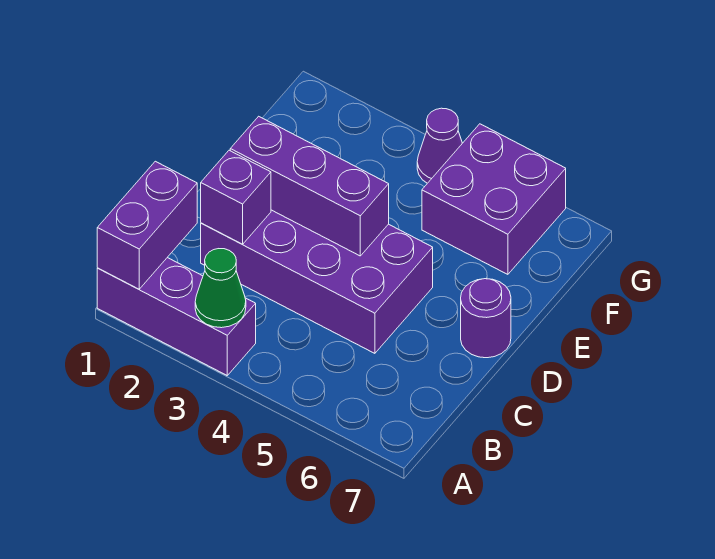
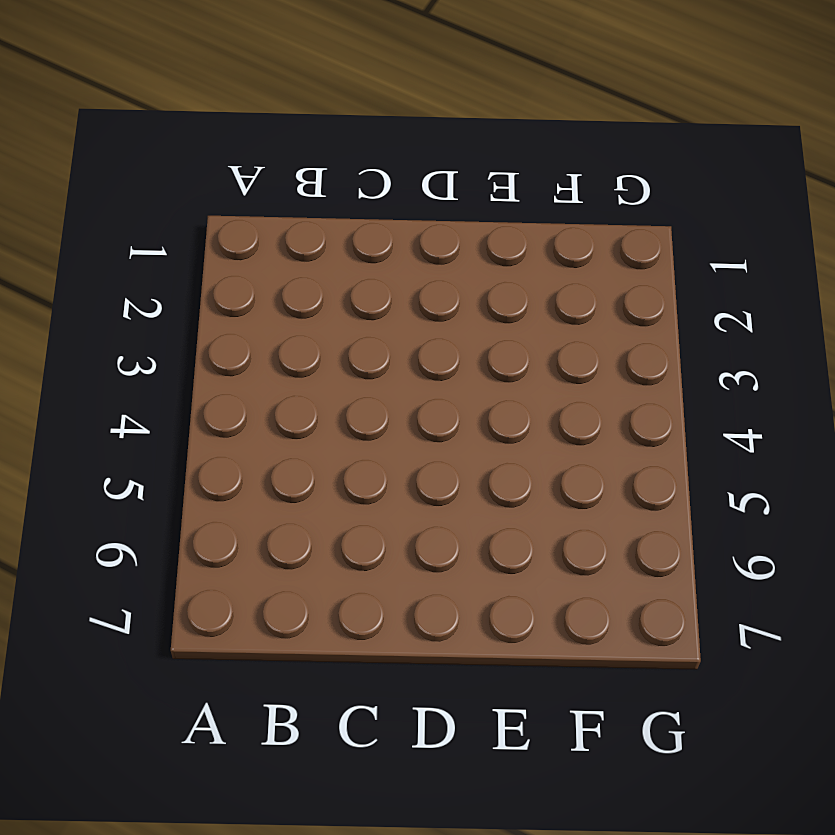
none -> purple brick A1:A3 level 1
none -> purple brick C2:D5 level 1

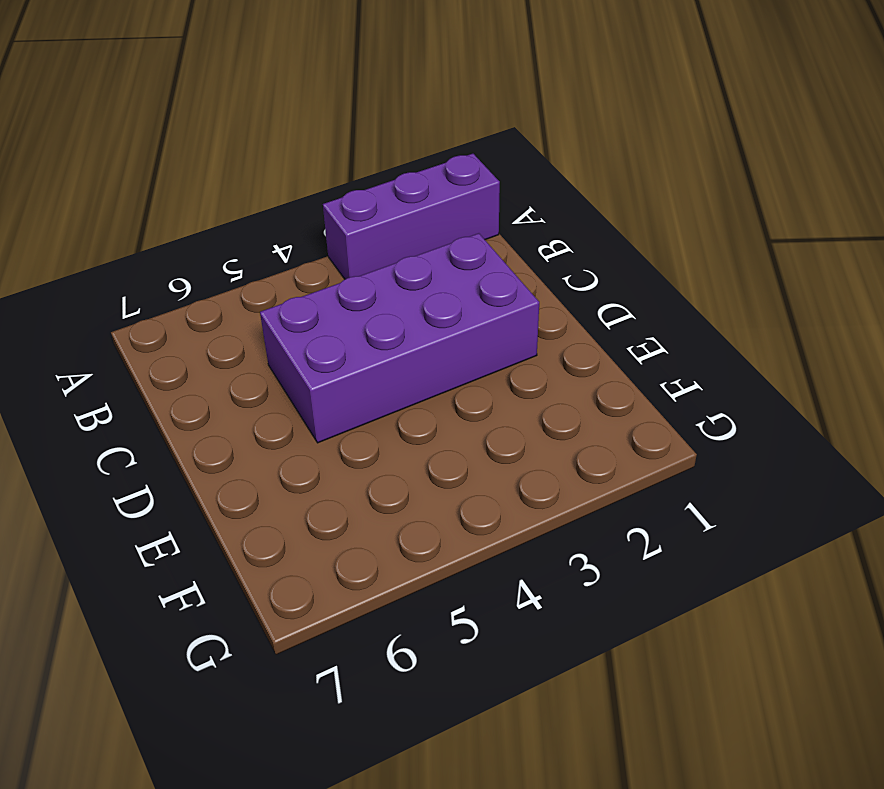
none -> purple round brick D7 level 1
none -> purple brick F5:G6 level 1

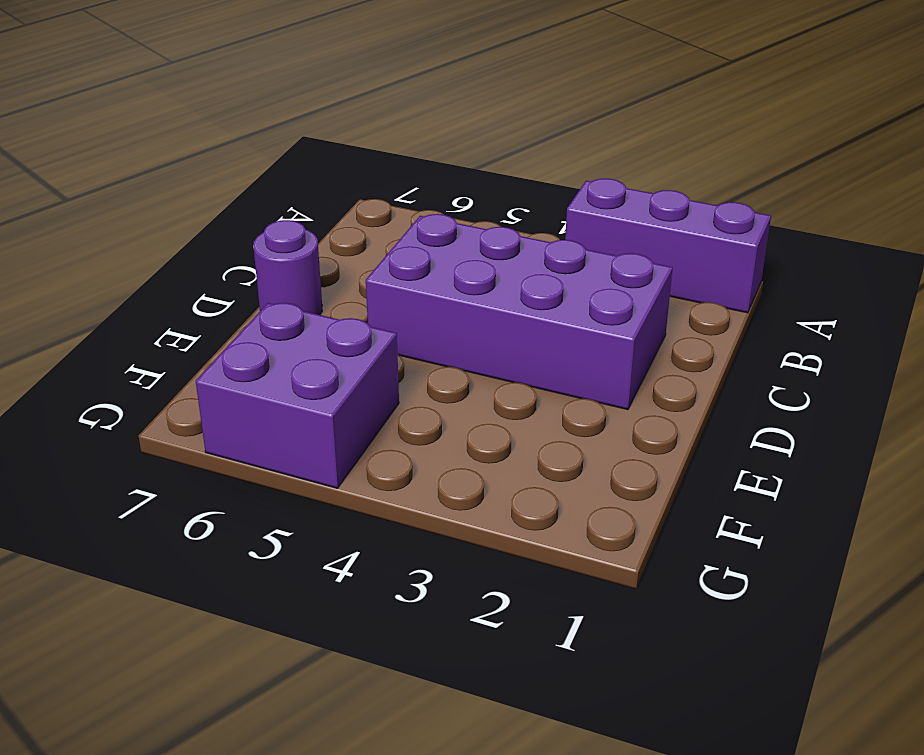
none -> purple cone G4 level 1
none -> purple brick A1:B1 level 2

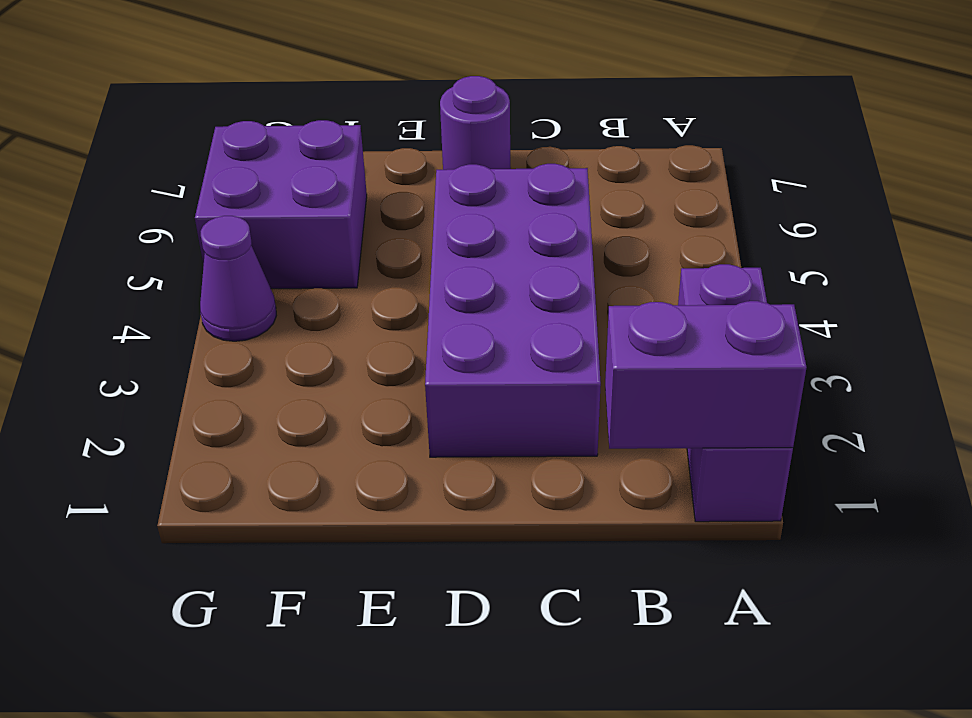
none -> green cone A3 level 2
none -> purple brick C2 level 2

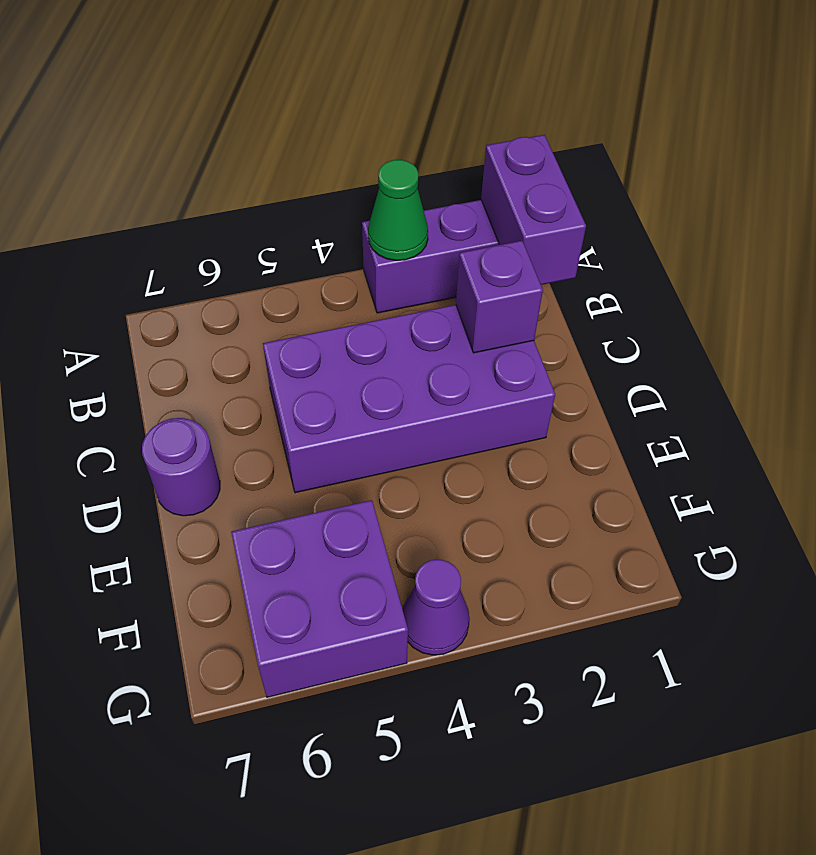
none -> purple brick D2:D4 level 2

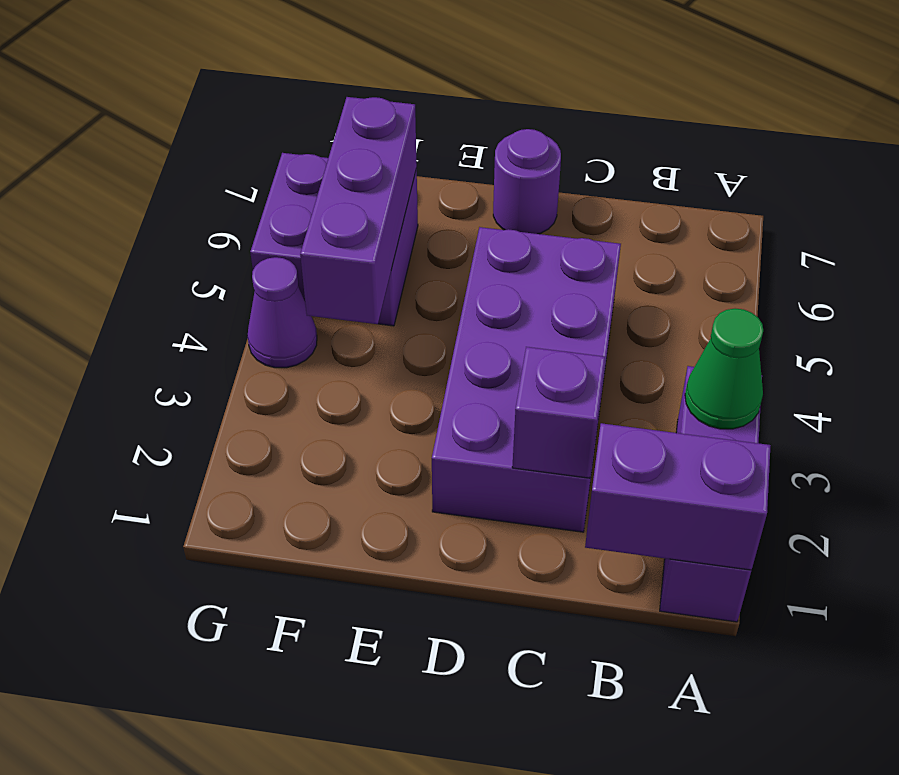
purple brick F4:F6 level 2 -> purple brick D2:D4 level 2

